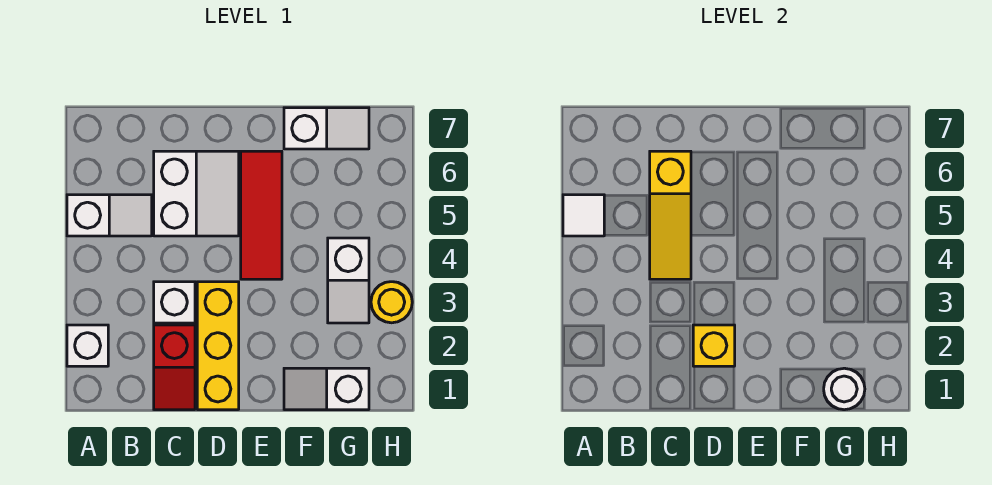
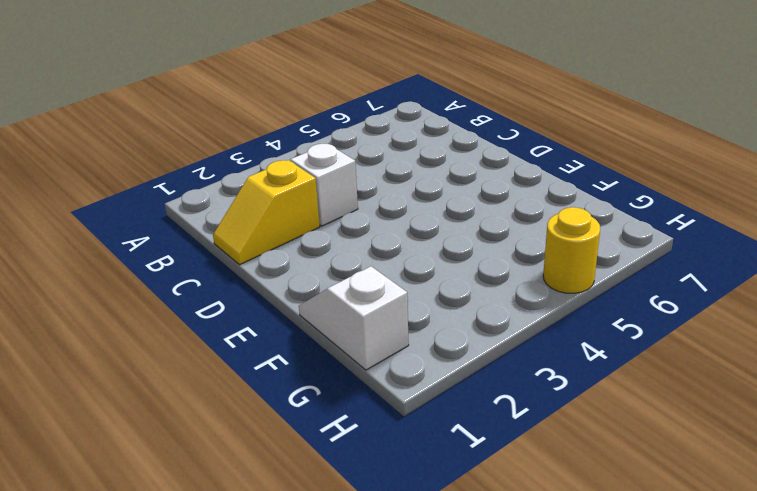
yellow slope C1:C2 level 1 top 2 -> red slope C1:C2 level 1 top 2
yellow round brick H5 level 1 -> yellow round brick H3 level 1
none -> white brick A2 level 1
none -> white slope A5:B5 level 1 top A
none -> white slope C5:D6 level 1 top C

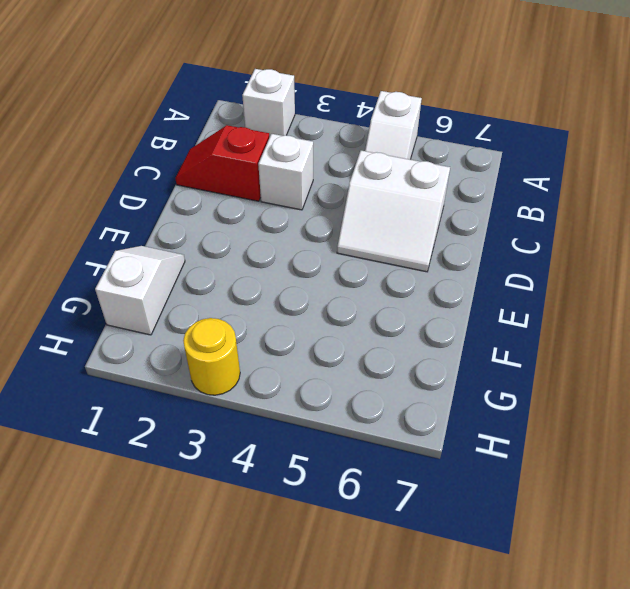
none -> yellow brick D1:D3 level 1
none -> red tile E4:E6 level 1
none -> white slope F7:G7 level 1 top F

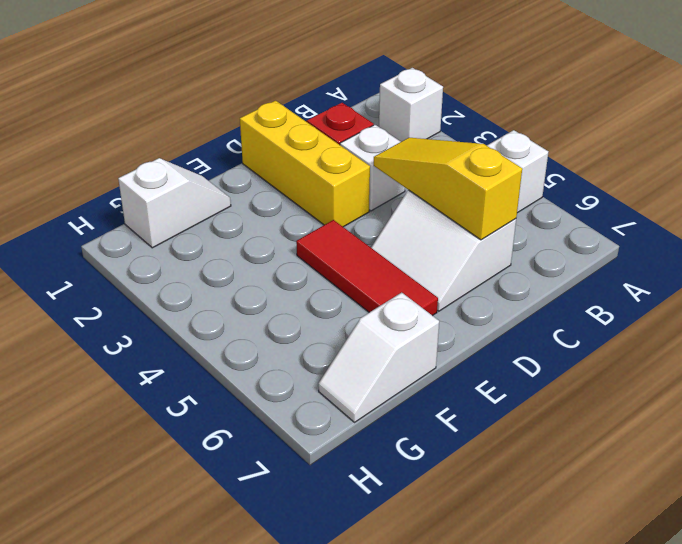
none -> white slope G3:G4 level 1 top 4
none -> yellow round brick H3 level 1
none -> white tile A5 level 2

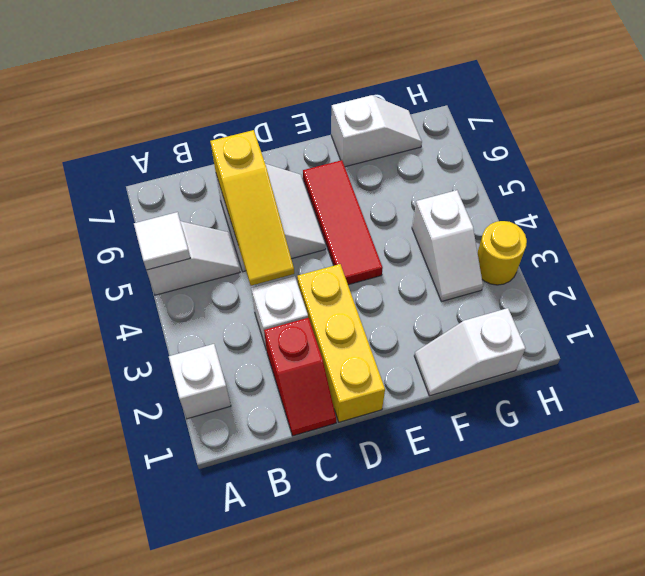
none -> yellow brick D2 level 2
none -> white round brick G1 level 2

